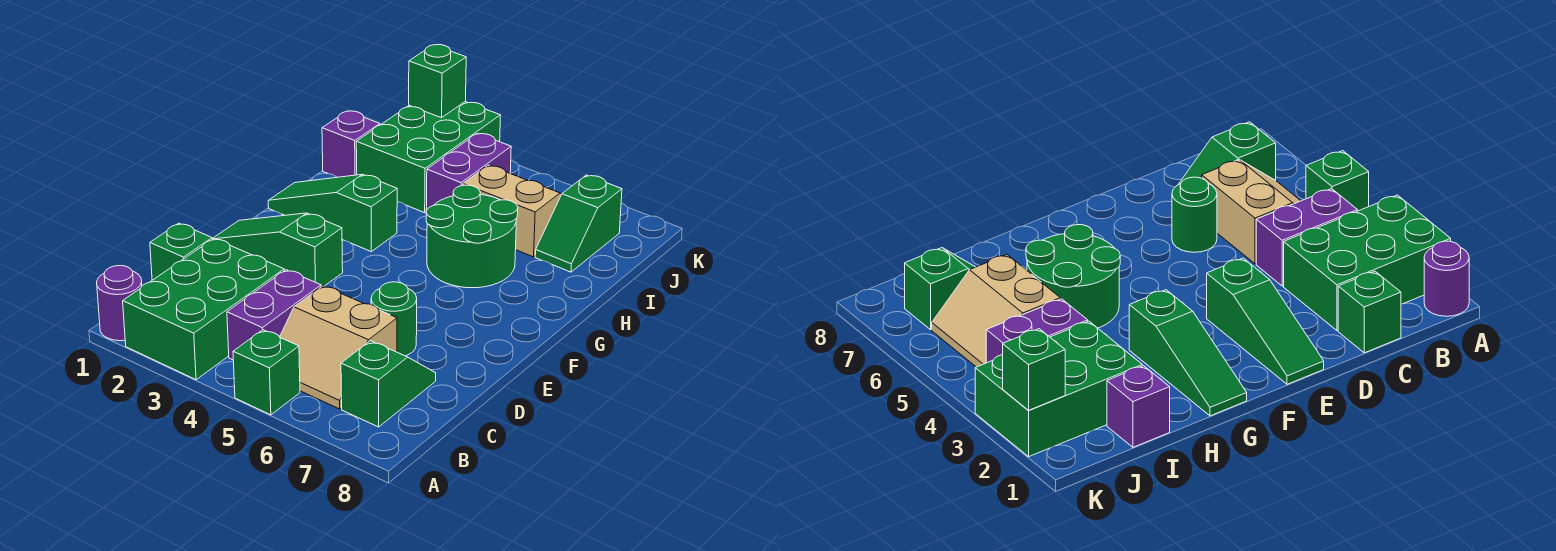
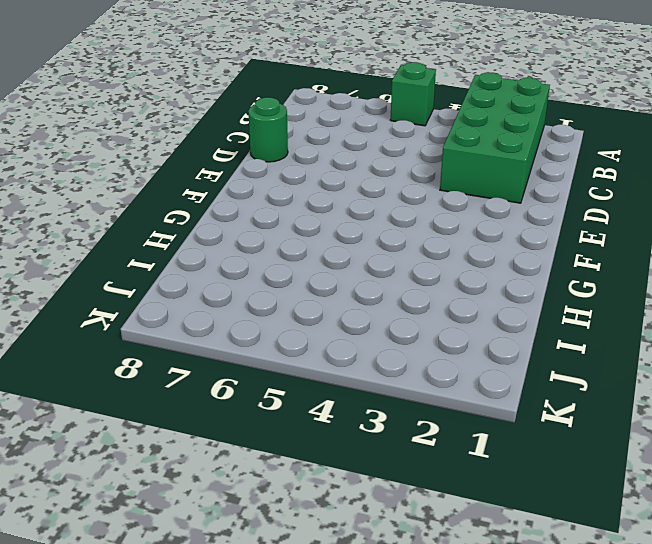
green brick A2:D3 level 1 -> green brick A2:C3 level 1
green round brick D8 level 1 -> green round brick D6 level 1
none -> purple round brick A1 level 1
none -> purple brick B4:C4 level 1
none -> tan slope B5:C6 level 1 top C

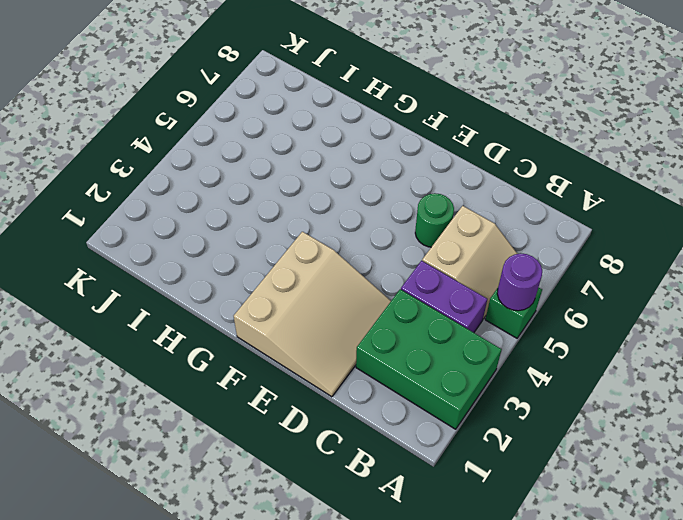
purple round brick A5 level 2 -> purple round brick A1 level 1
tan slope D1:F3 level 1 top F -> green slope E1:E3 level 1 top 3
none -> green slope B7:C7 level 1 top B
none -> green brick C1 level 1
none -> green slope G1:G3 level 1 top 3

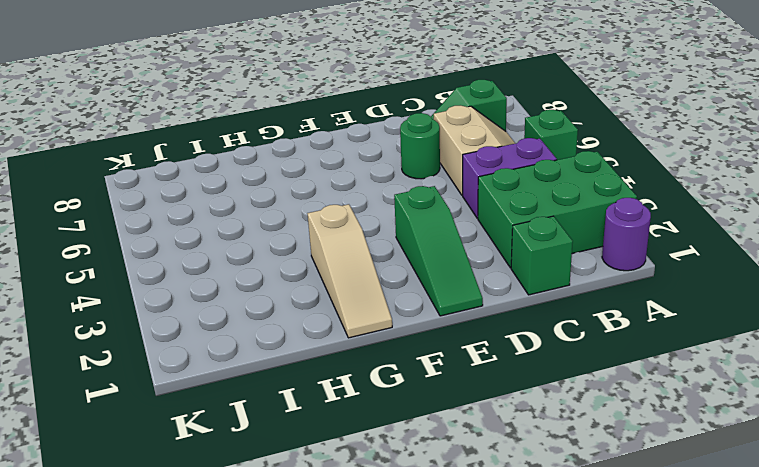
tan slope G1:G3 level 1 top 3 -> green slope G1:G3 level 1 top 3
none -> green round brick G5:H6 level 1
none -> purple brick I1 level 1
none -> green brick I2:K3 level 1

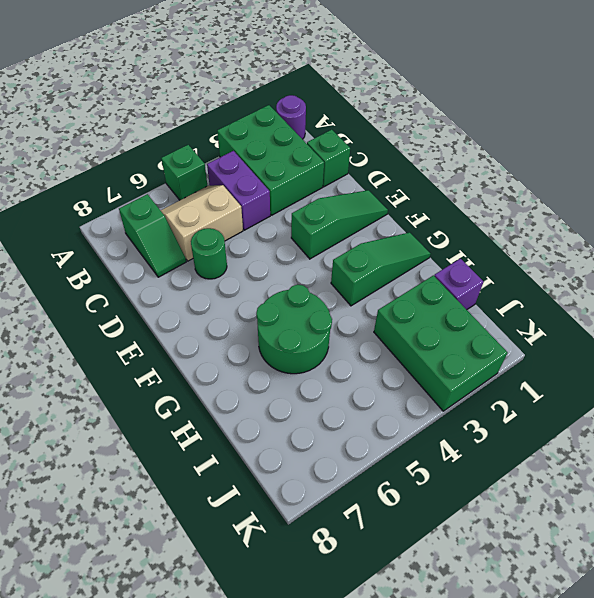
none -> purple brick I4:J4 level 1
none -> tan slope I5:J6 level 1 top I
none -> green slope I7:J7 level 1 top J

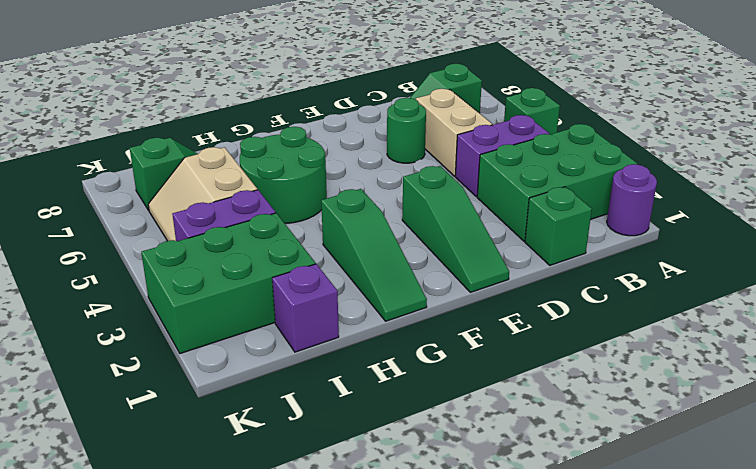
none -> green brick K2 level 2

